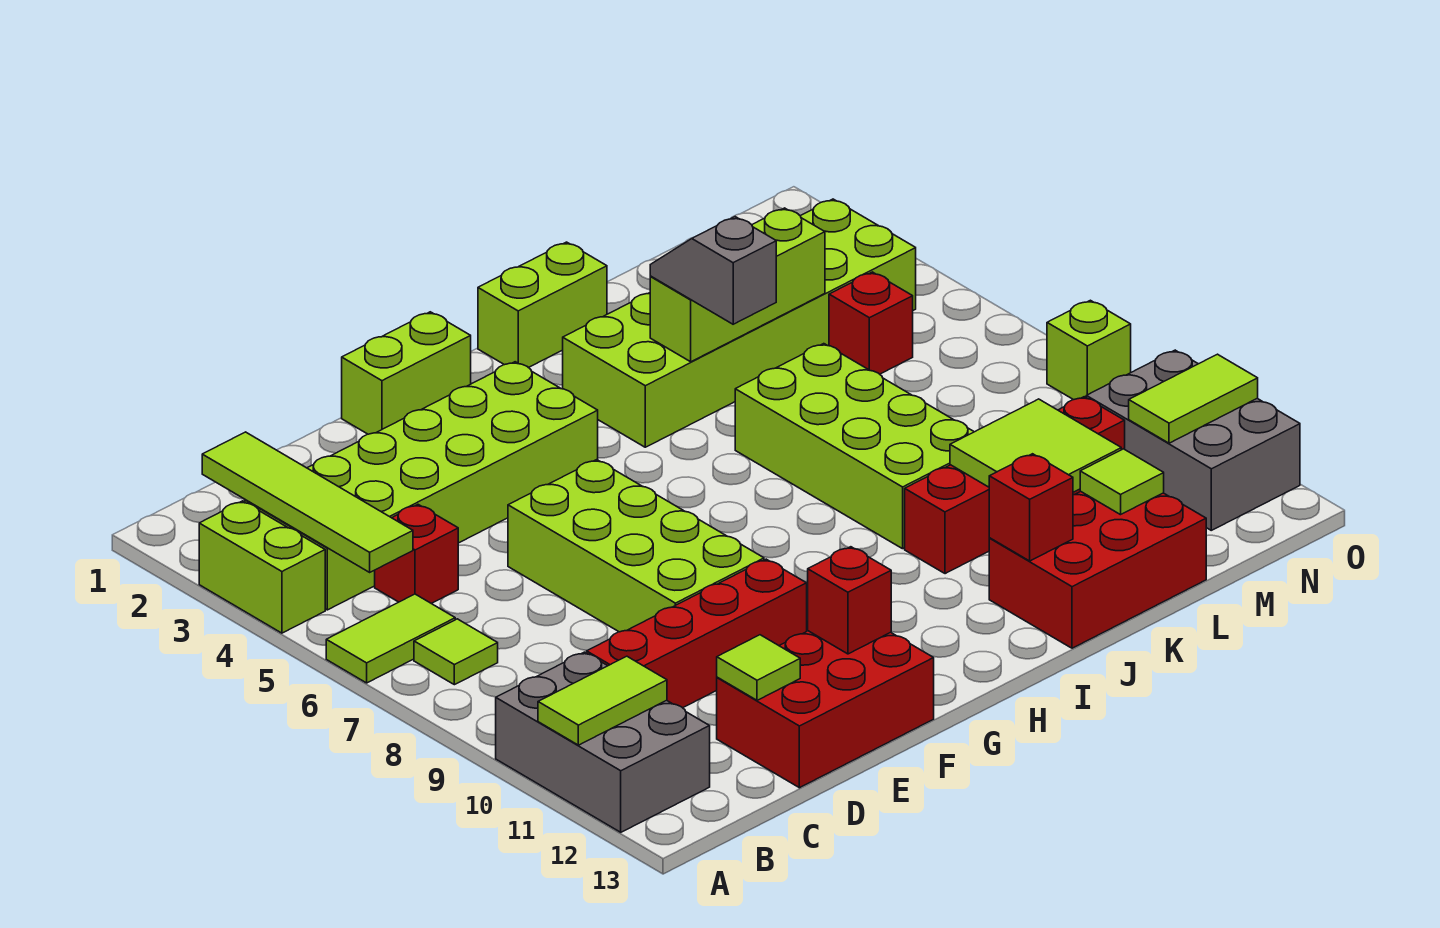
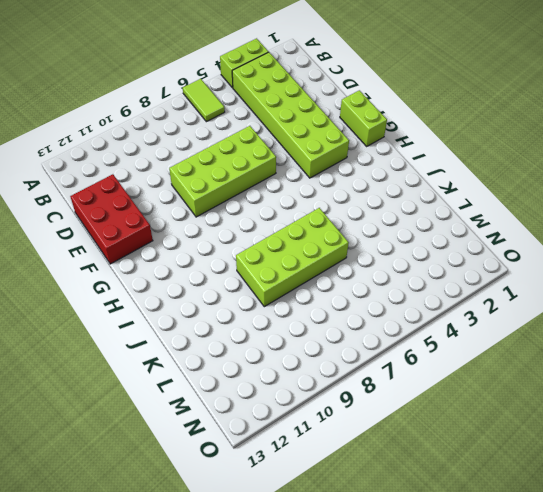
none -> grey brick A10:B12 level 1
none -> lime tile B7 level 1
none -> red brick C5 level 1

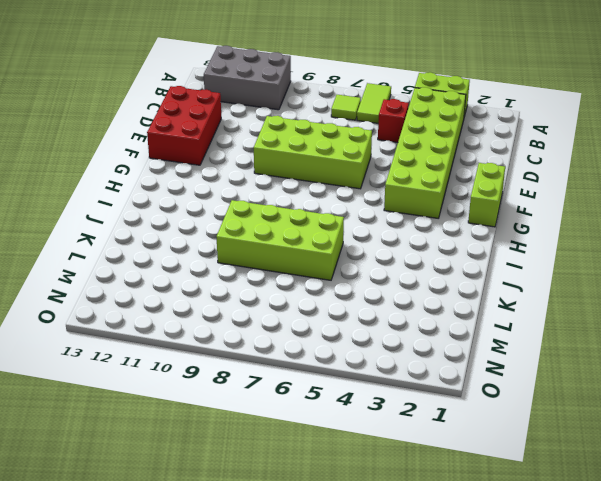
none -> red brick C10:F10 level 1
none -> lime brick I1:J1 level 1
none -> lime brick I3:N4 level 1

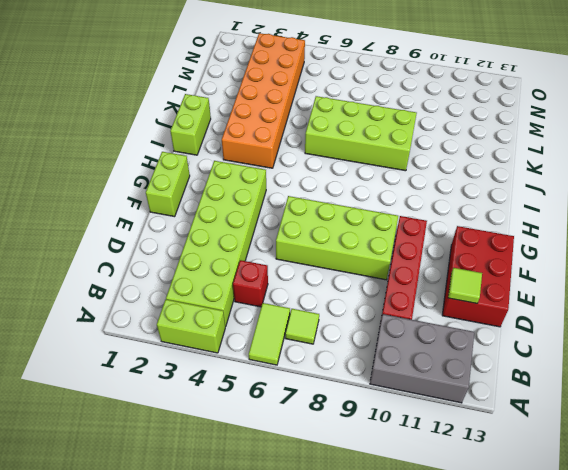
orange brick I3:N4 level 1 -> lime brick I3:N4 level 1
none -> red brick J10:M10 level 1
none -> red brick J12:L13 level 1
none -> red brick M5 level 1

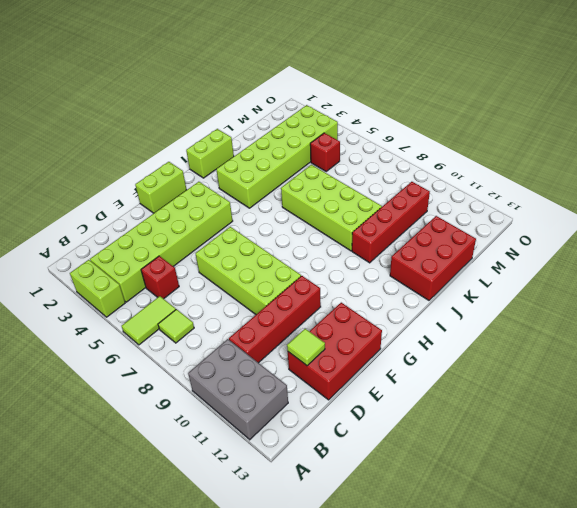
none -> grey brick N10:O12 level 1
none -> lime brick O8 level 1
none -> lime tile A11:B11 level 2

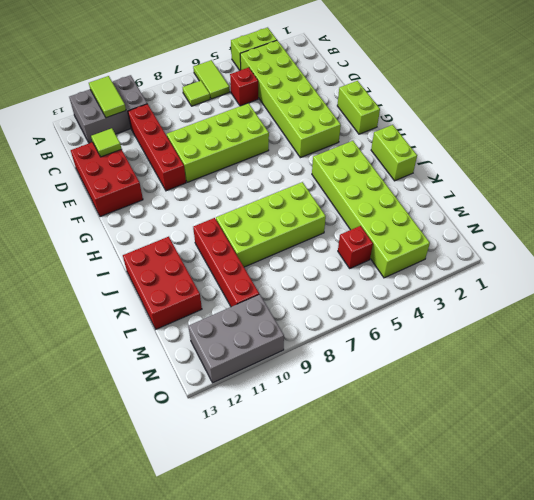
none -> lime brick O8 level 1
none -> lime tile B2:B5 level 2
none -> red brick F12 level 2

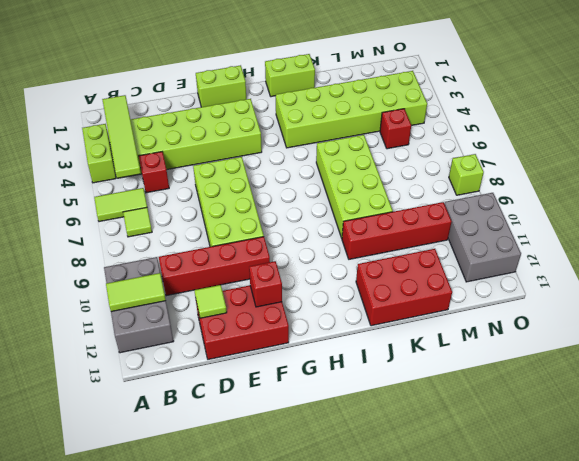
none -> lime brick J4:L4 level 2
none -> red brick J12 level 2
none -> lime tile K10:L11 level 2

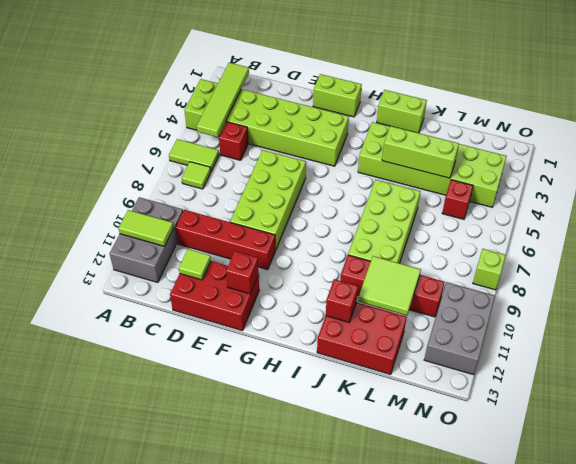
none -> lime tile L12 level 2
none -> lime tile N11:O11 level 2
none -> grey slope J4:J5 level 3 top 5

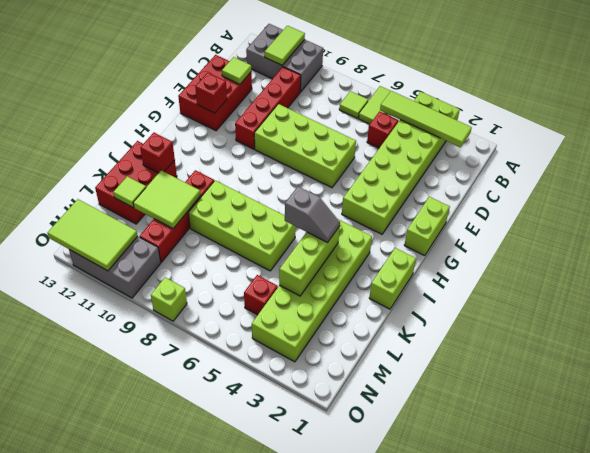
lime tile N11:O13 level 2 -> lime tile N11:O11 level 2

